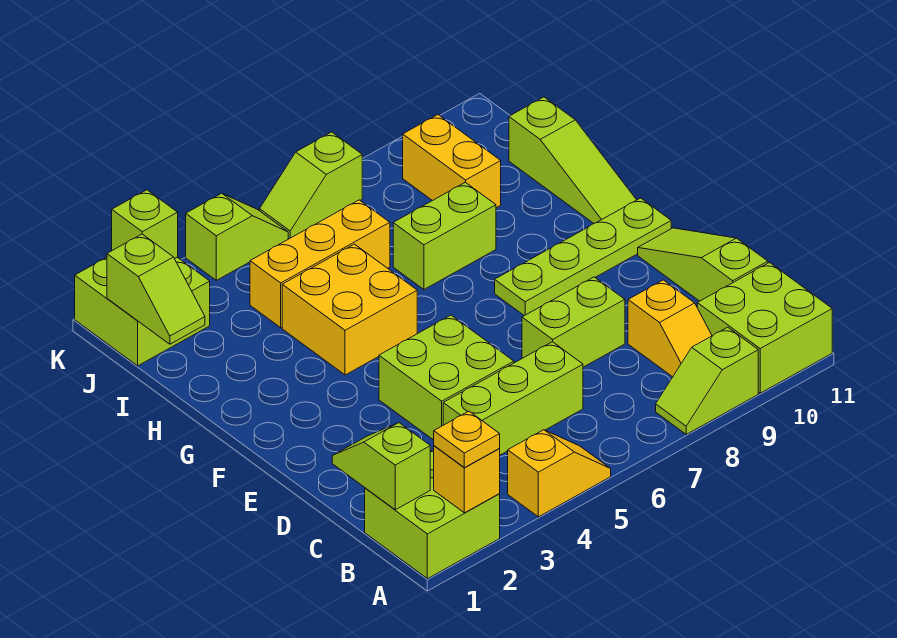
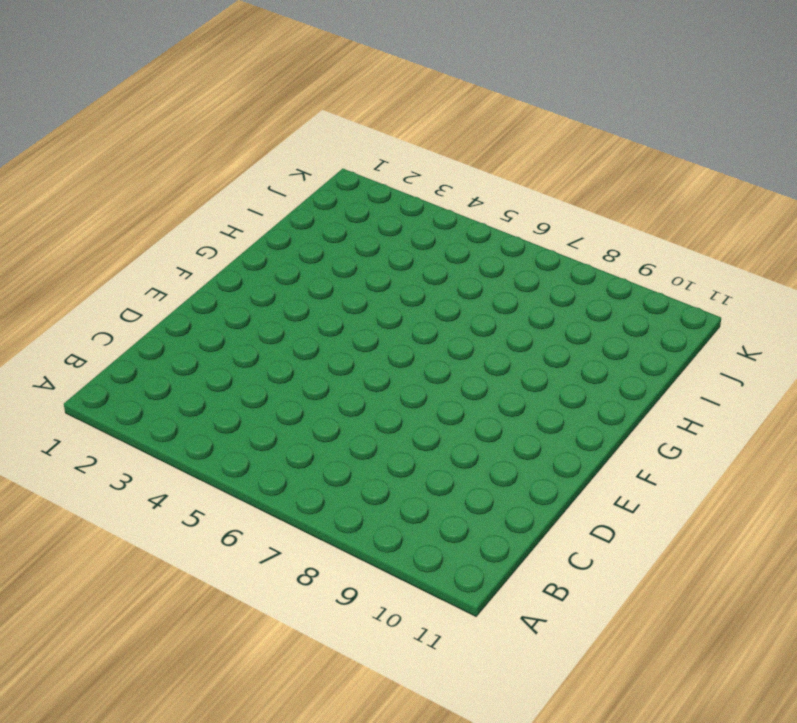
none -> lime brick A1:B2 level 1
none -> yellow slope A4:A5 level 1 top 4
none -> lime slope A8:A9 level 1 top 9

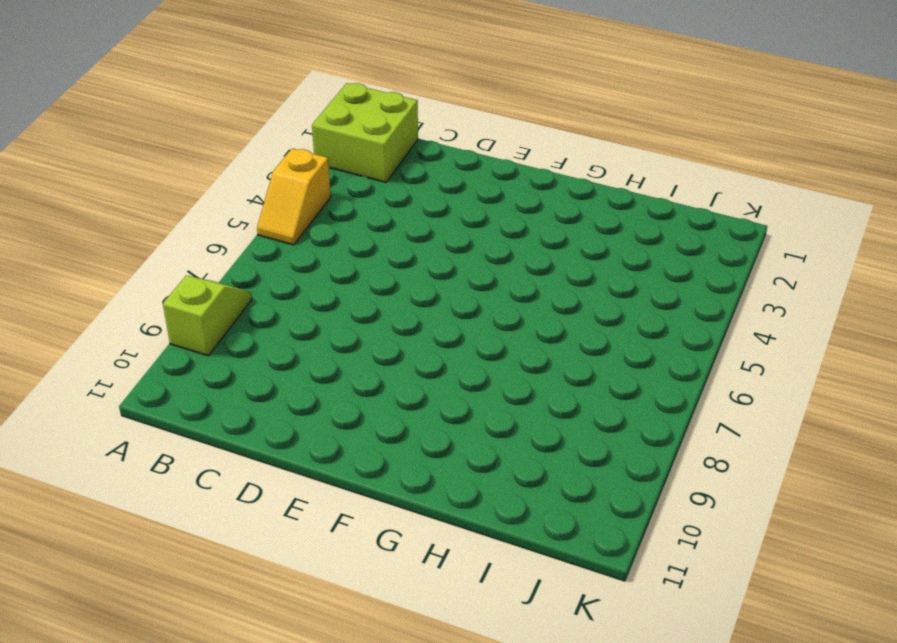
none -> lime brick A10:B11 level 1
none -> yellow slope B9:C9 level 1 top C
none -> lime brick C4:C6 level 1

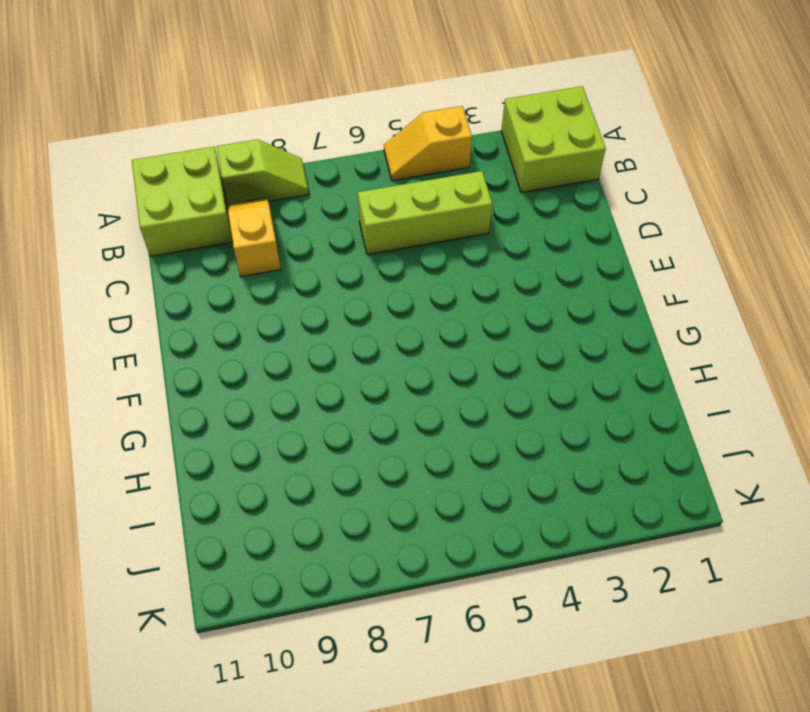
none -> lime slope C11:E11 level 1 top C
none -> lime brick D4:E5 level 1
none -> lime brick D7:D8 level 1

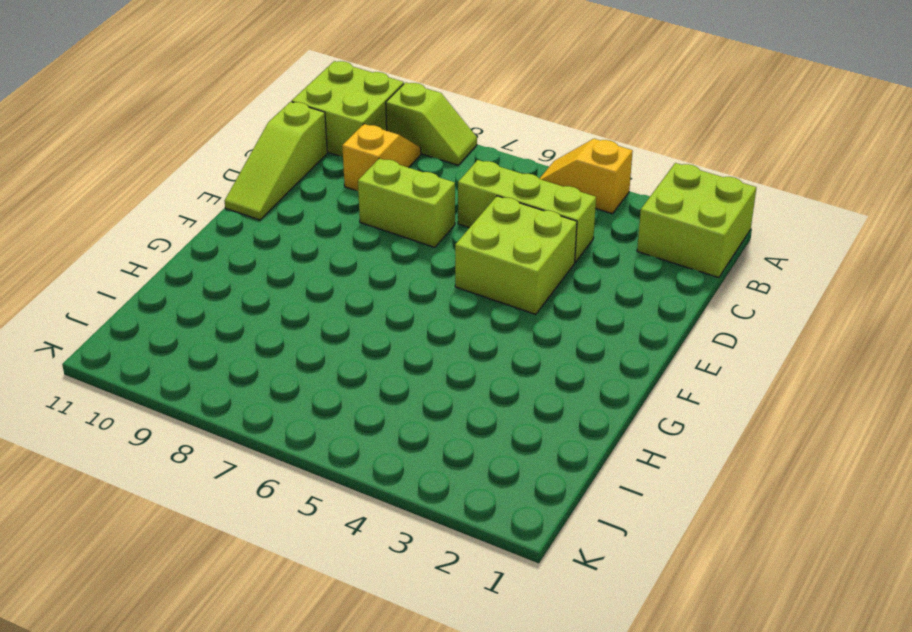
none -> lime plate F8:F11 level 1
none -> yellow brick G4:H5 level 1
none -> lime slope G11:I11 level 1 top I

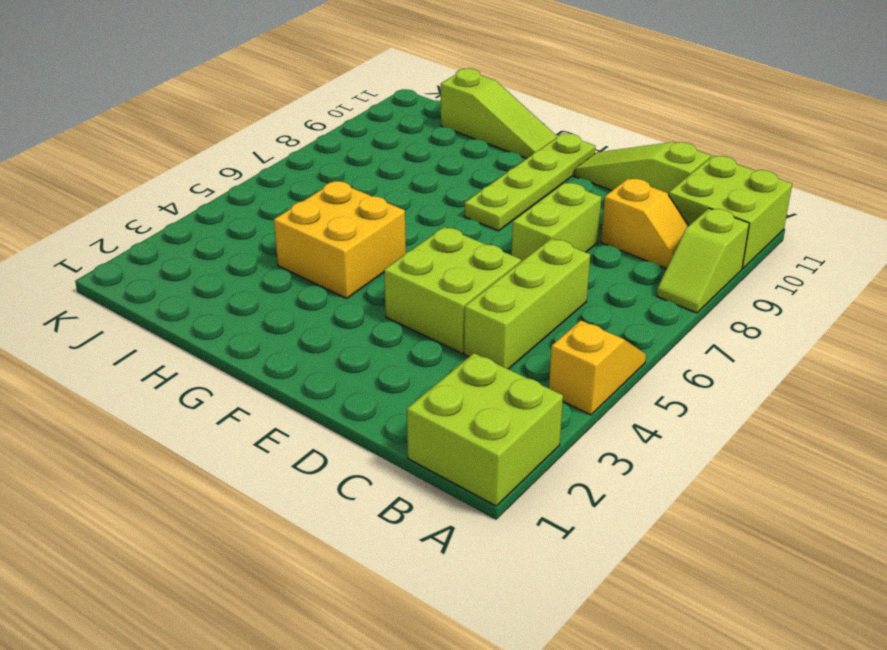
none -> lime brick H7:H8 level 1
none -> yellow brick I4:I6 level 1
none -> yellow brick I9:J9 level 1

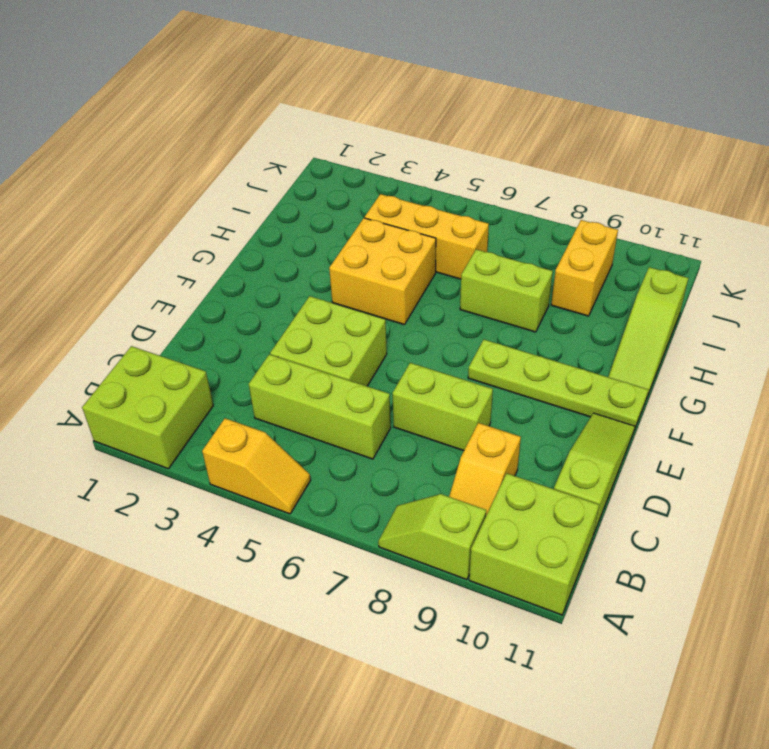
none -> lime brick J1:K2 level 1
none -> lime slope K4:K5 level 1 top 4
none -> lime slope K6:K7 level 1 top 7

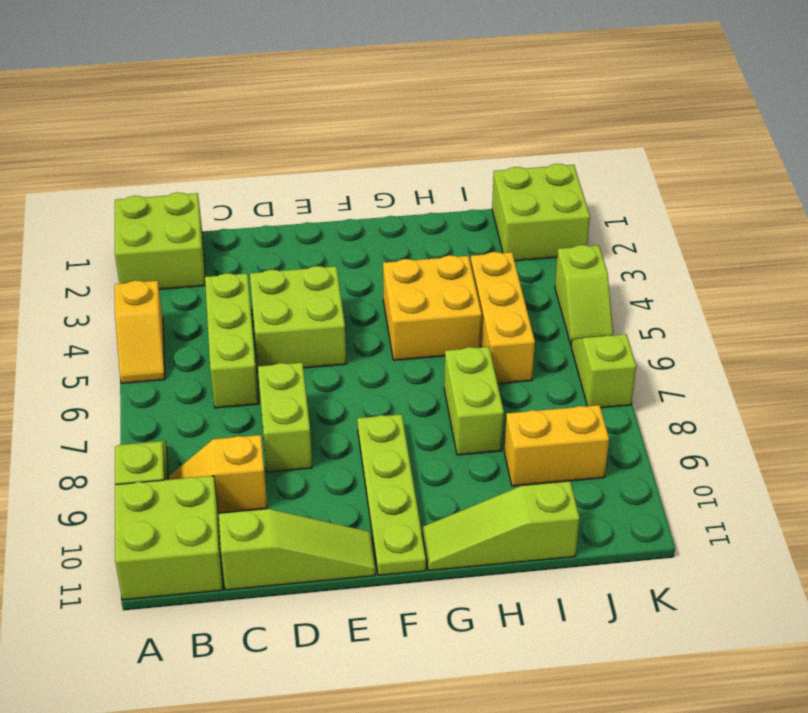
none -> yellow brick A2 level 2
none -> lime slope B1:C1 level 2 top B
none -> lime slope I1:J1 level 2 top J

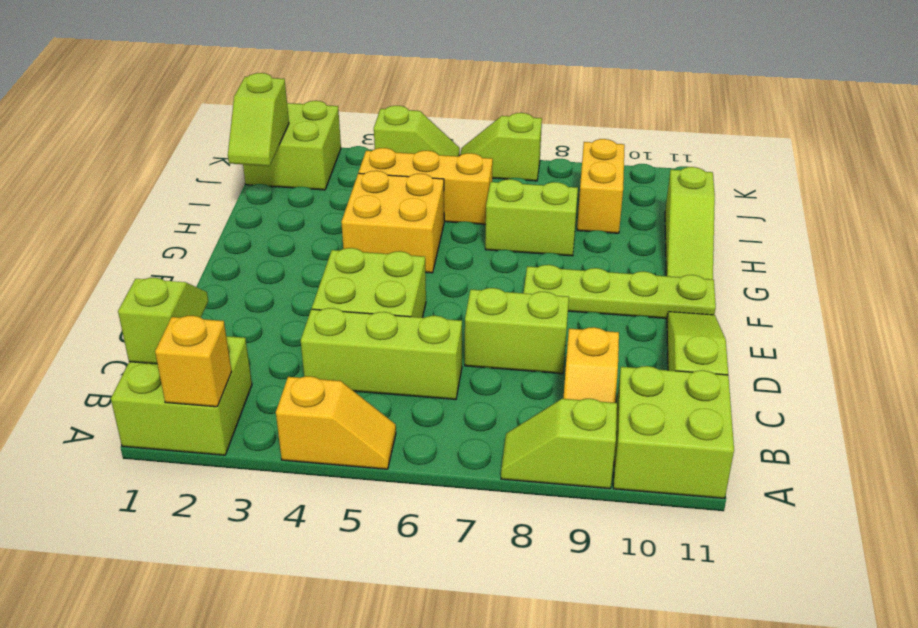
none -> lime brick K2 level 2
none -> yellow plate A2 level 3

